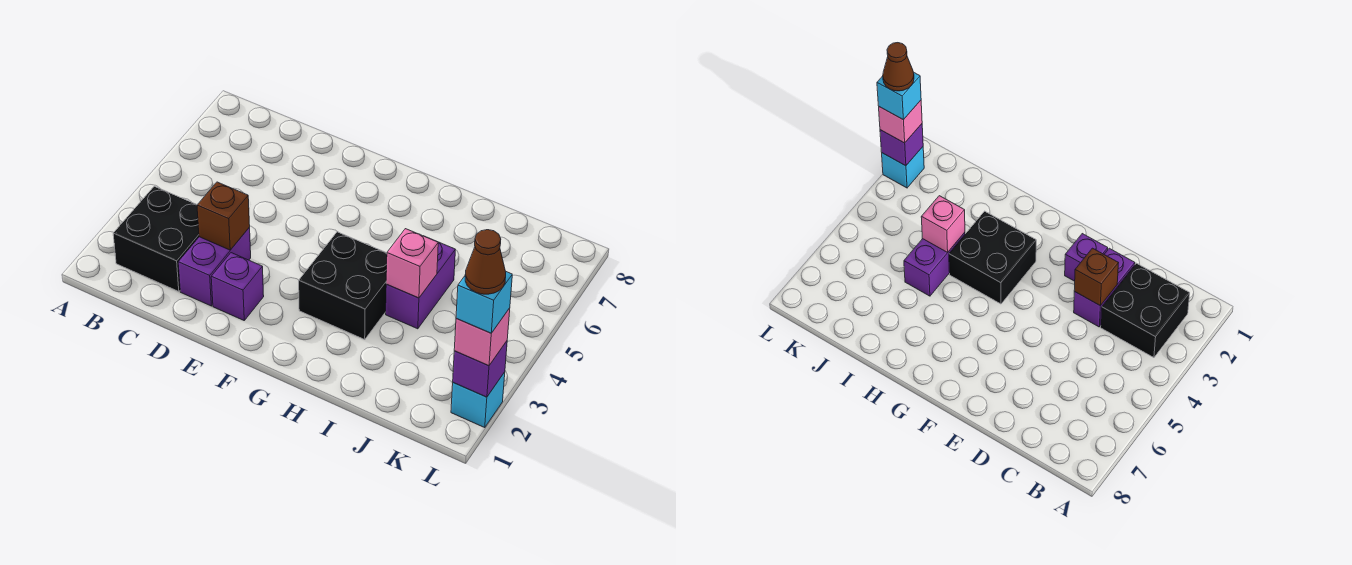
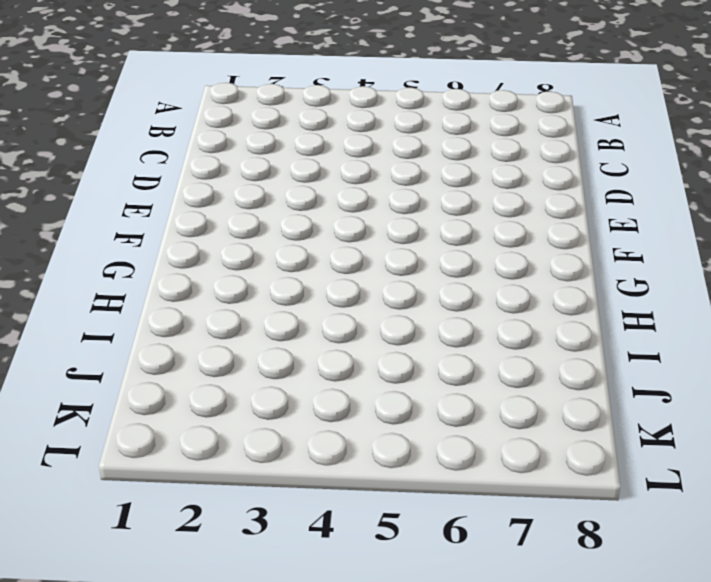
none -> black brick B2:C3 level 1
none -> purple brick D2:D3 level 1
none -> purple brick E2 level 1

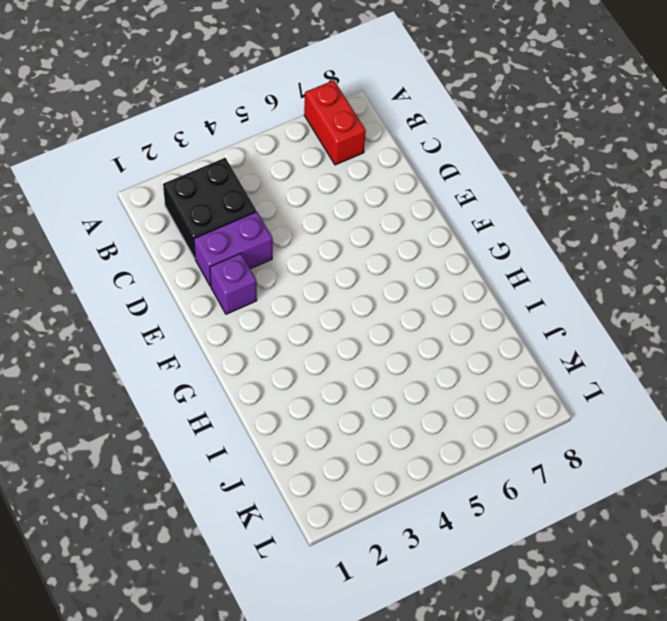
red brick A7:B7 level 1 -> none
none -> black brick G3:H4 level 1
none -> purple brick I4:I5 level 1
none -> cyan brick L2 level 1

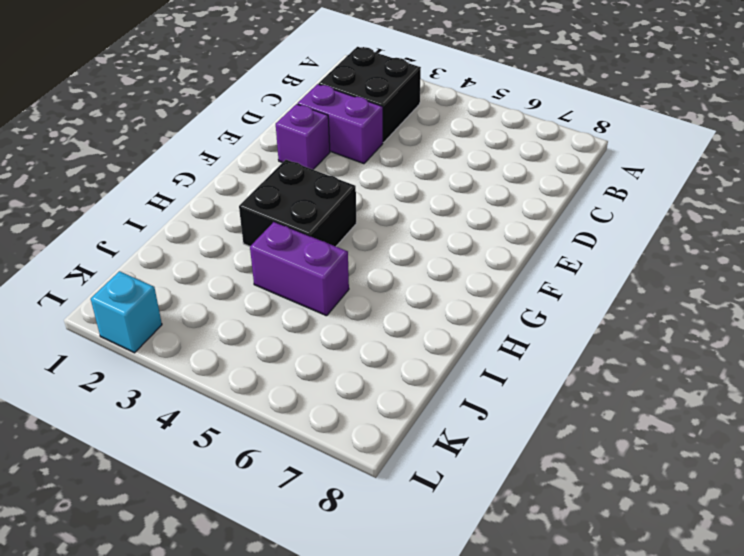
none -> brown brick D3 level 2
none -> pink brick I4 level 2
none -> purple brick L2 level 2

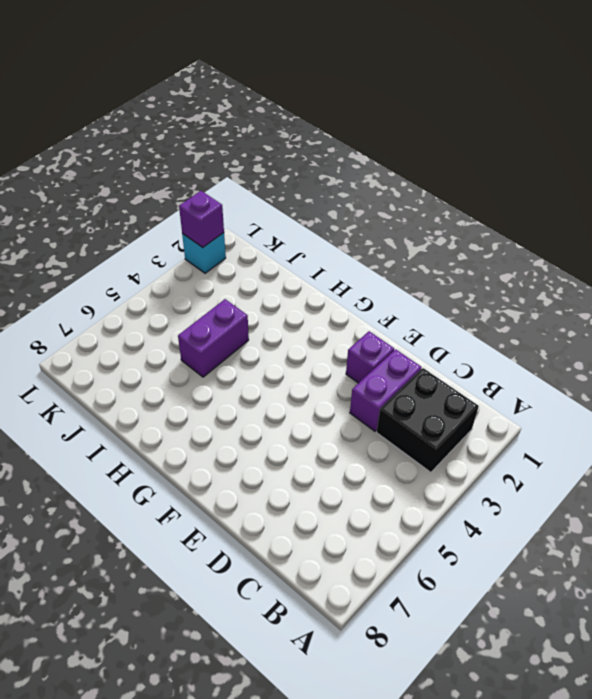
none -> black brick G3:H4 level 1
none -> brown brick D3 level 2
none -> pink brick I4 level 2

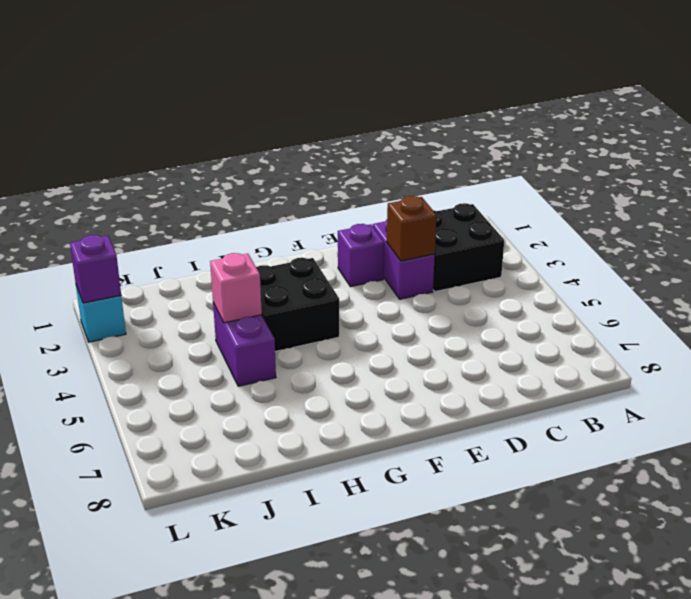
none -> pink brick L2 level 3
none -> cyan brick L2 level 4
none -> brown cone L2 level 5

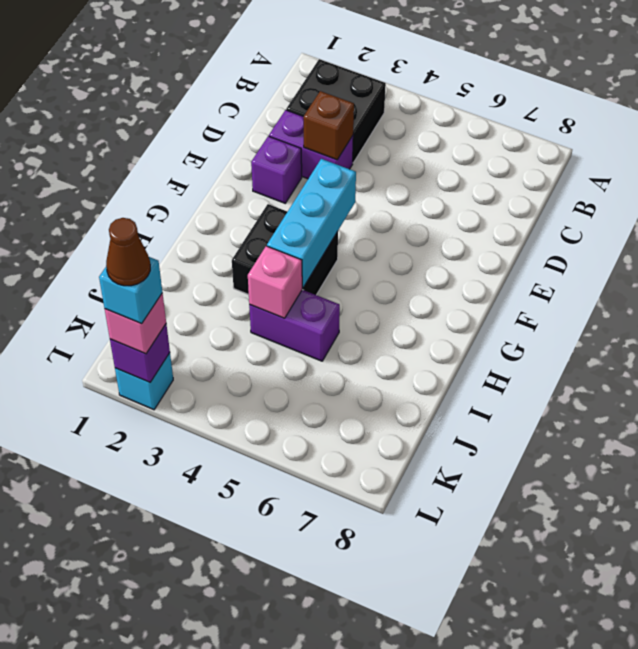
cyan brick F4:H4 level 2 -> none

